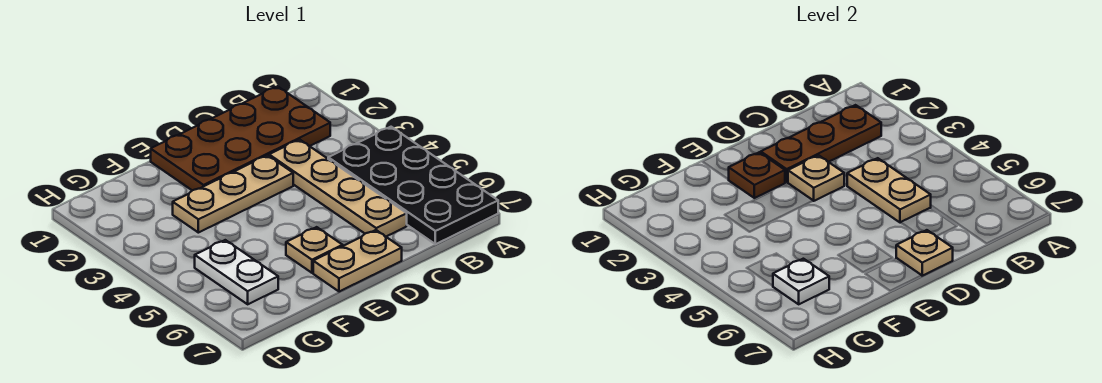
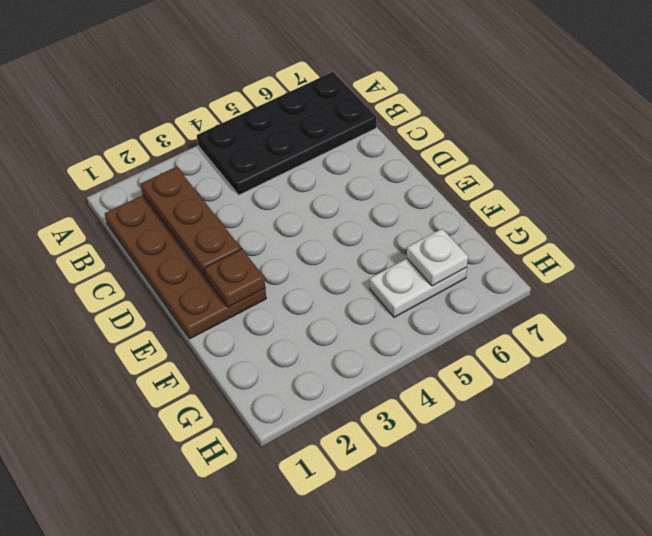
none -> tan plate C3:C6 level 1
none -> tan plate D3:F3 level 1
none -> tan plate D7:E7 level 1

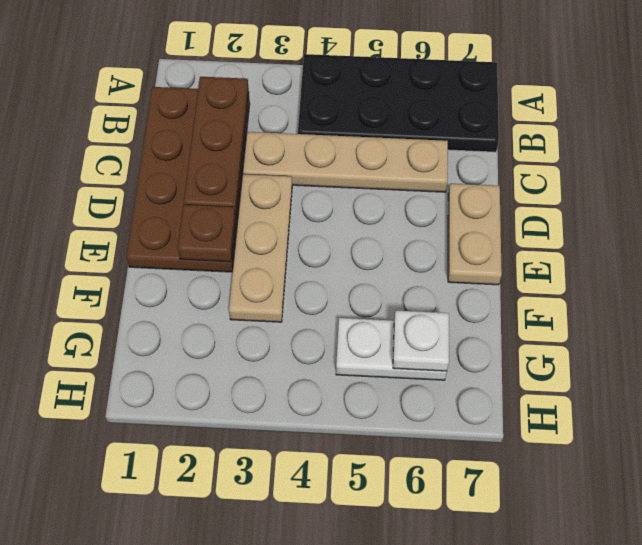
none -> tan plate E6 level 1
none -> tan plate C4:C5 level 2
none -> tan plate D3 level 2

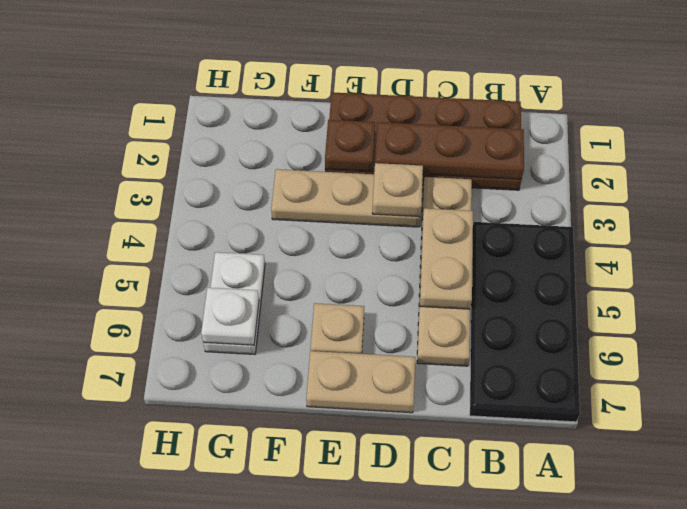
none -> tan plate D7 level 2

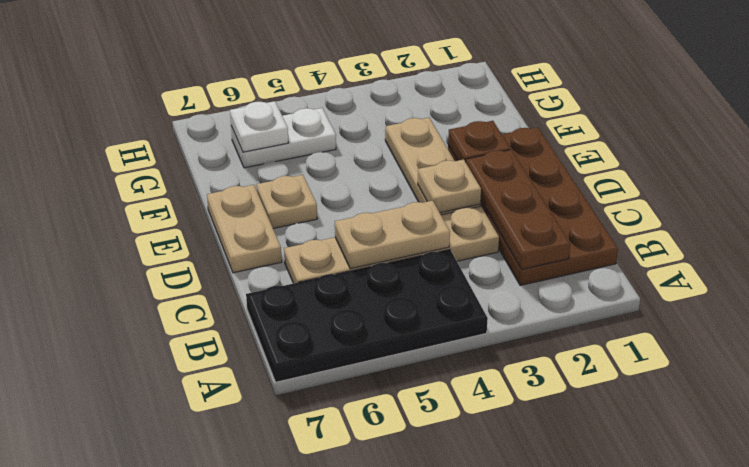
none -> tan plate D7 level 2

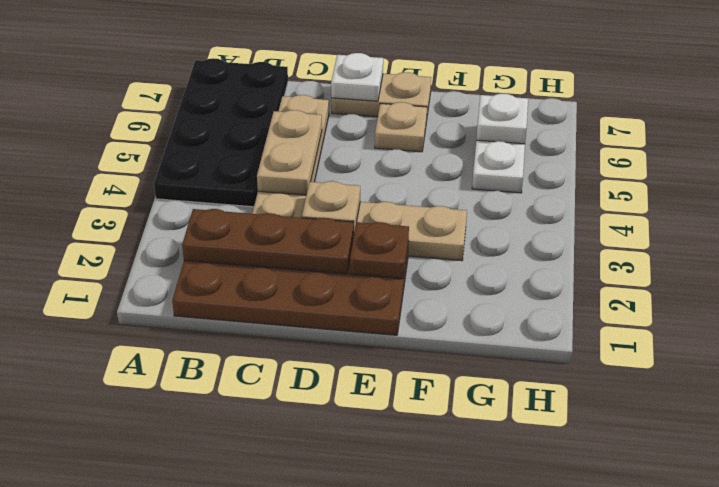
white plate D7 level 2 -> tan plate D7 level 2

